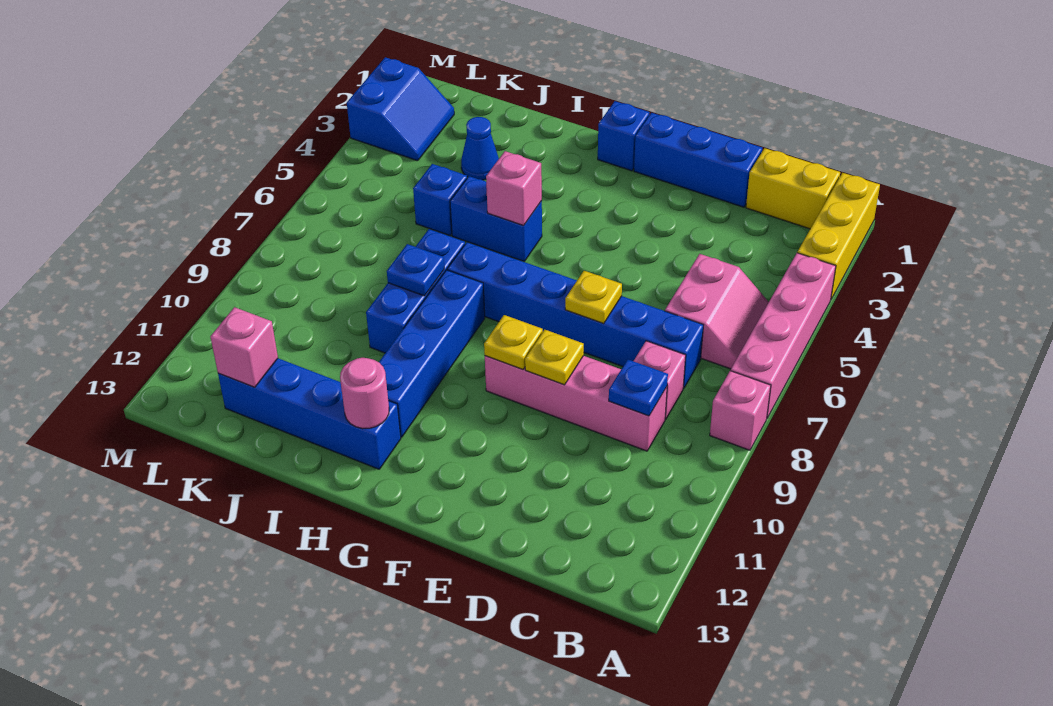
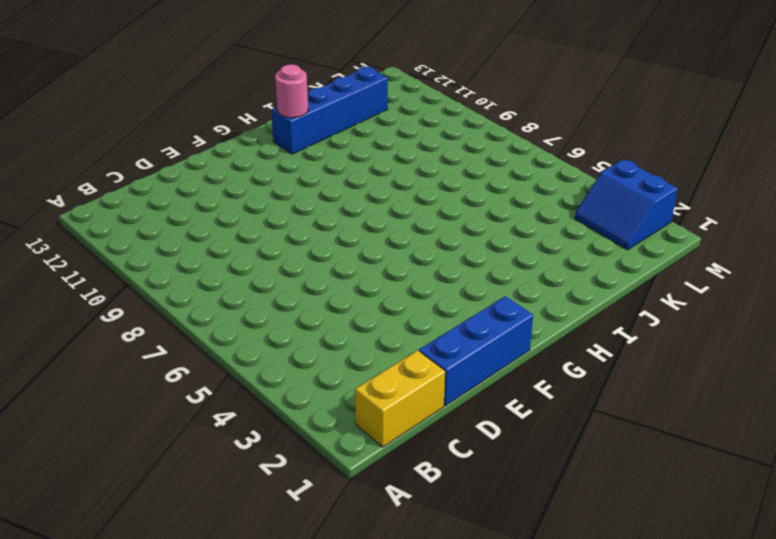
none -> yellow brick A1:A3 level 1
none -> pink brick A4:A7 level 1
none -> pink brick A8 level 1

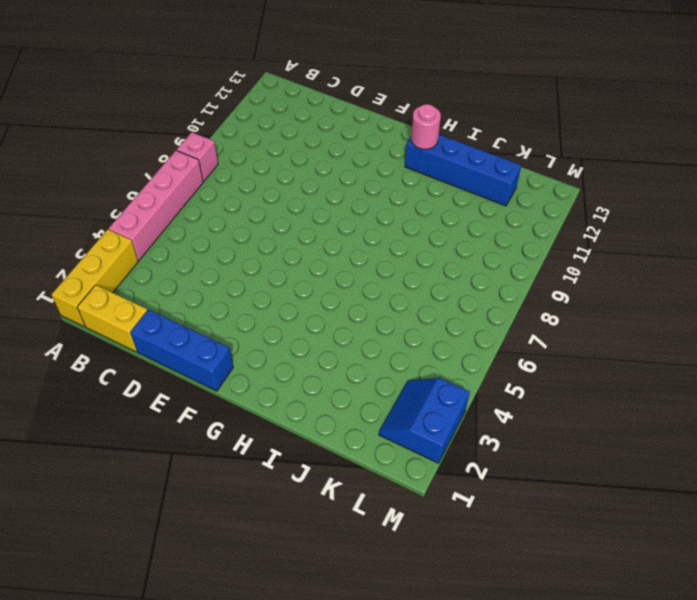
none -> pink slope B5:C6 level 1 top C
none -> blue brick C7:H7 level 1
none -> pink brick C8 level 1

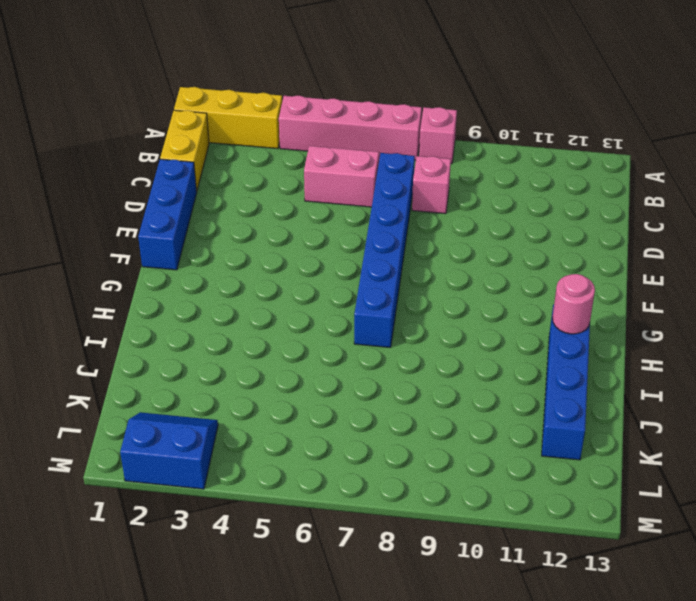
none -> pink brick C9:F9 level 1
none -> blue brick G1 level 1
none -> blue brick H5:I5 level 1

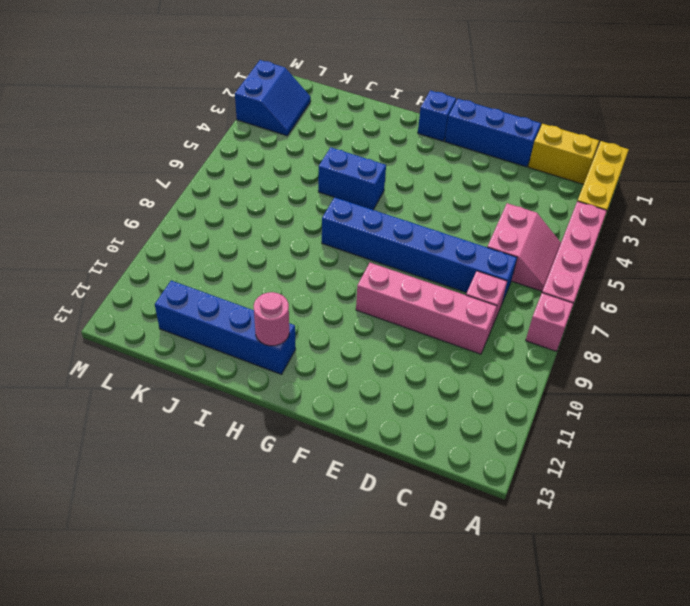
none -> blue brick H8:H11 level 1
none -> blue brick I7:I9 level 1
none -> blue cone J3 level 1

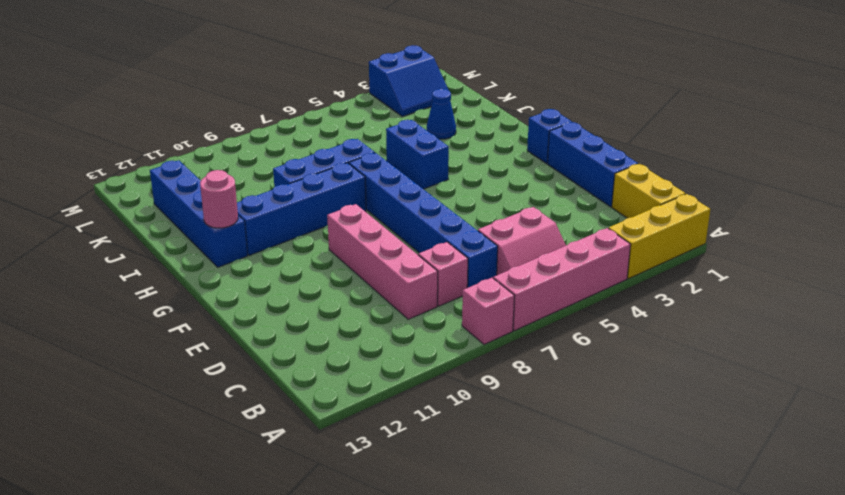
none -> blue brick J5 level 1
none -> blue plate C9 level 2
none -> yellow plate E7 level 2

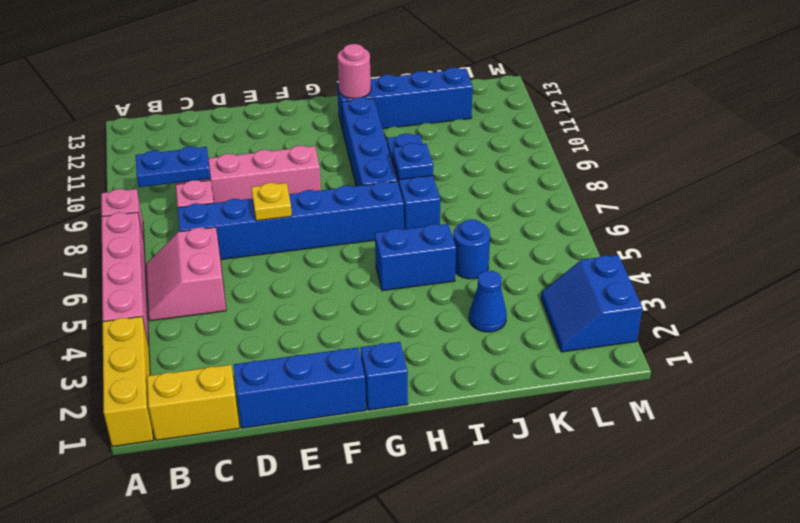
blue plate B9:C9 level 2 -> blue plate C9 level 2
blue round brick J5 level 1 -> blue brick J5 level 1
none -> yellow plate E9 level 2
none -> yellow plate F9 level 2
none -> pink brick H5 level 2

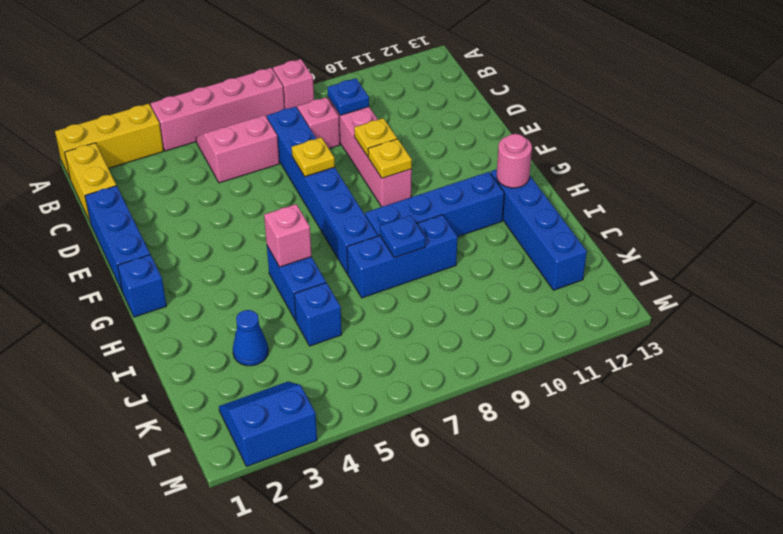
none -> pink brick K12 level 2

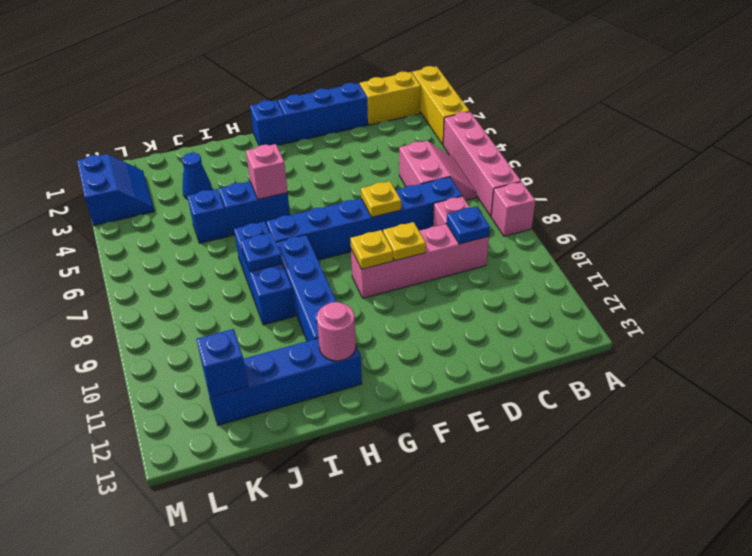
blue brick K12 level 2 -> pink brick K12 level 2

